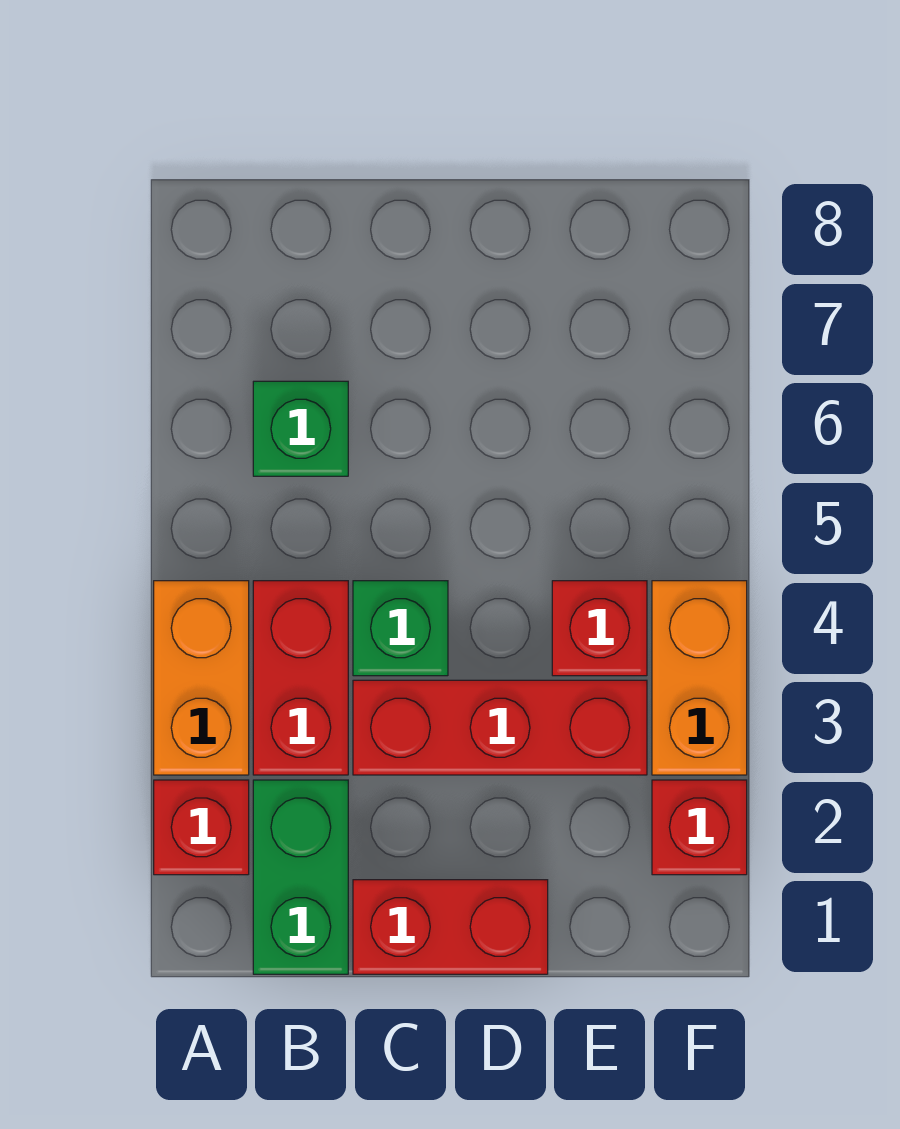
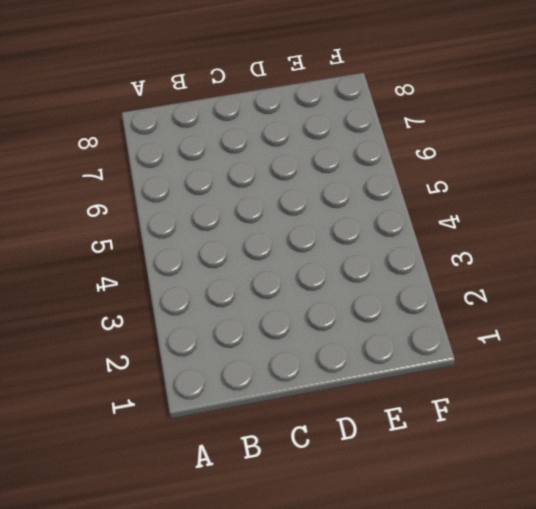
none -> red brick A2 level 1
none -> orange brick A3:A4 level 1

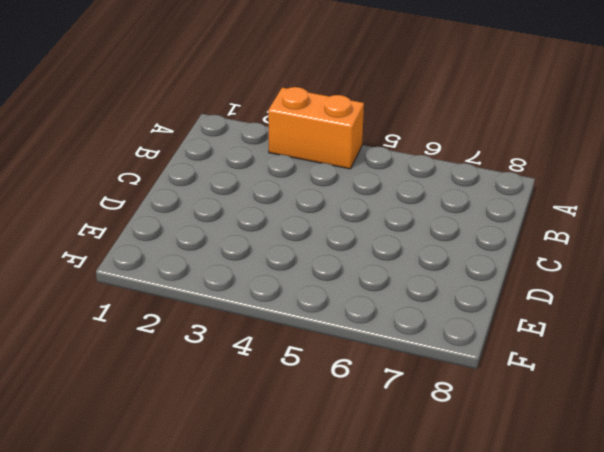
none -> red brick A2 level 1
none -> green brick B1:B2 level 1

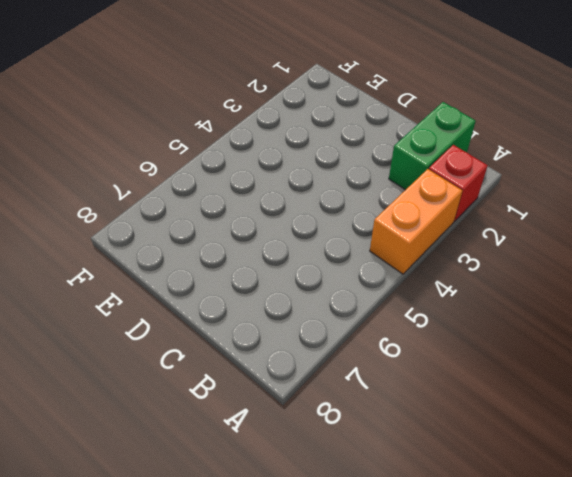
none -> red brick B3:B4 level 1
none -> green brick B6 level 1

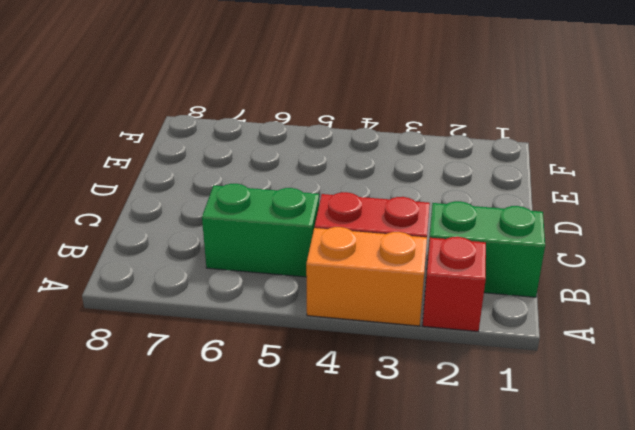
green brick B5:B6 level 1 -> green brick B6 level 1
none -> red brick C1:D1 level 1
none -> red brick C3:E3 level 1

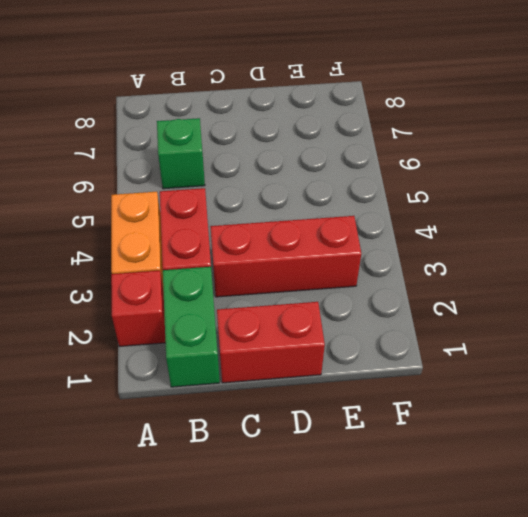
none -> green brick C4 level 1
none -> red brick E4 level 1

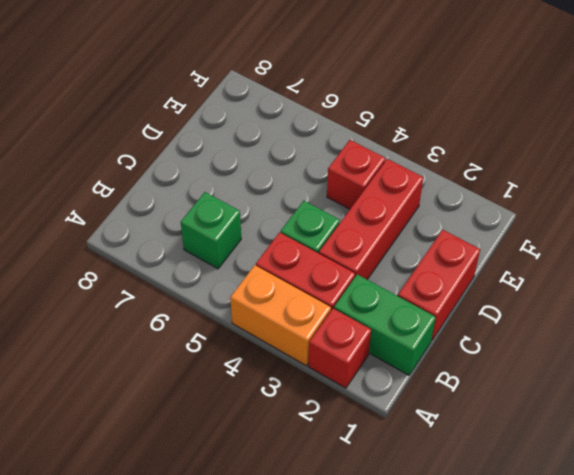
none -> red brick F2 level 1
none -> orange brick F3:F4 level 1

